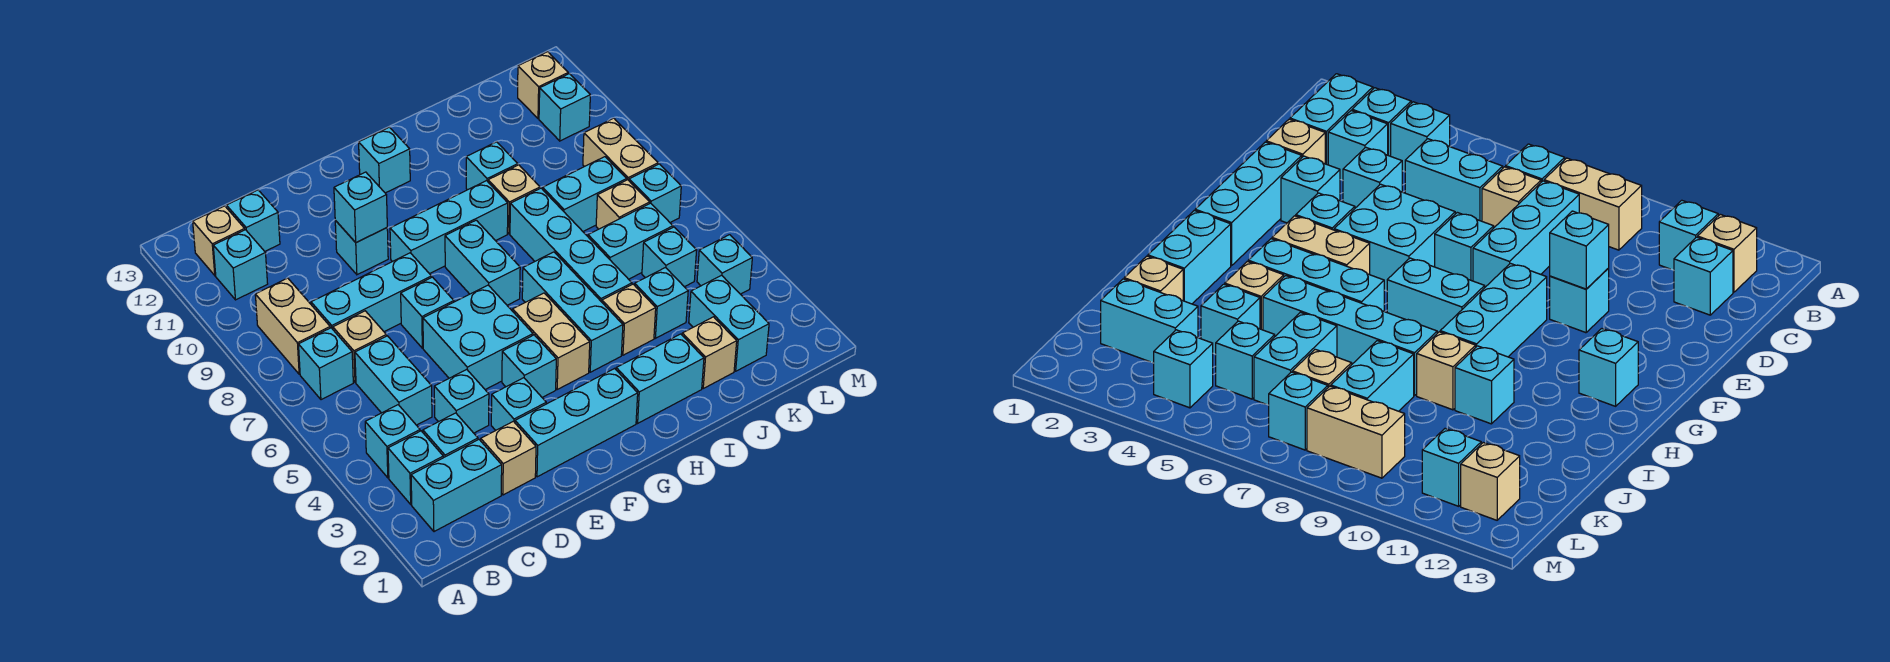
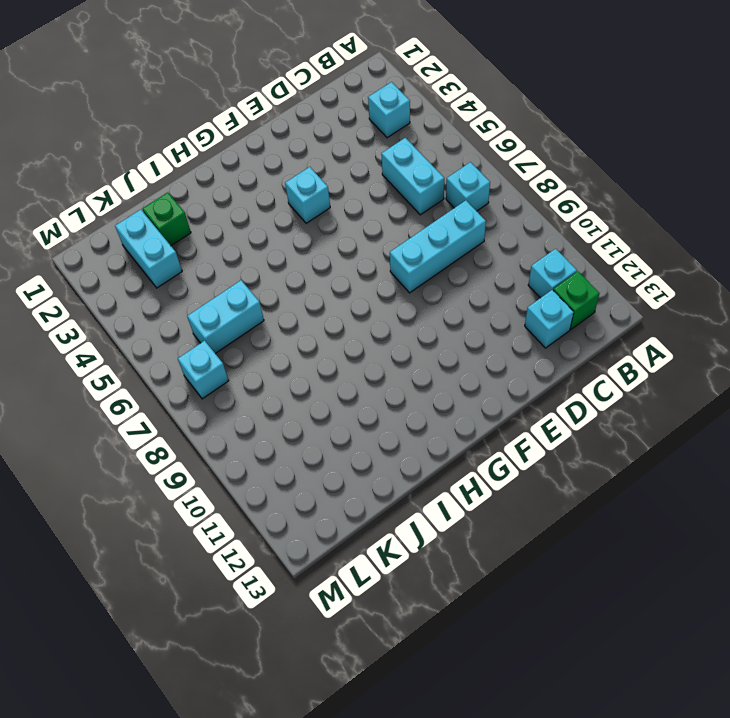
green brick B12 level 1 -> tan brick B12 level 1
green brick J2 level 1 -> tan brick J2 level 1
none -> cyan brick B2:C2 level 1
none -> cyan brick B4 level 1
none -> tan brick B8:B9 level 1
none -> cyan brick C3 level 1

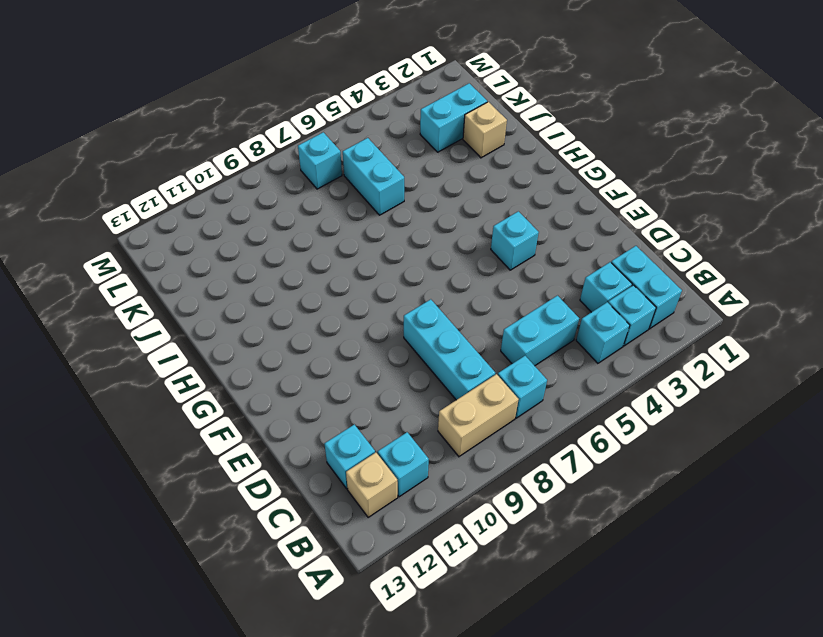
none -> tan brick C7 level 1
none -> tan brick D2 level 1
none -> cyan brick D4 level 1
none -> cyan brick E2:G2 level 1

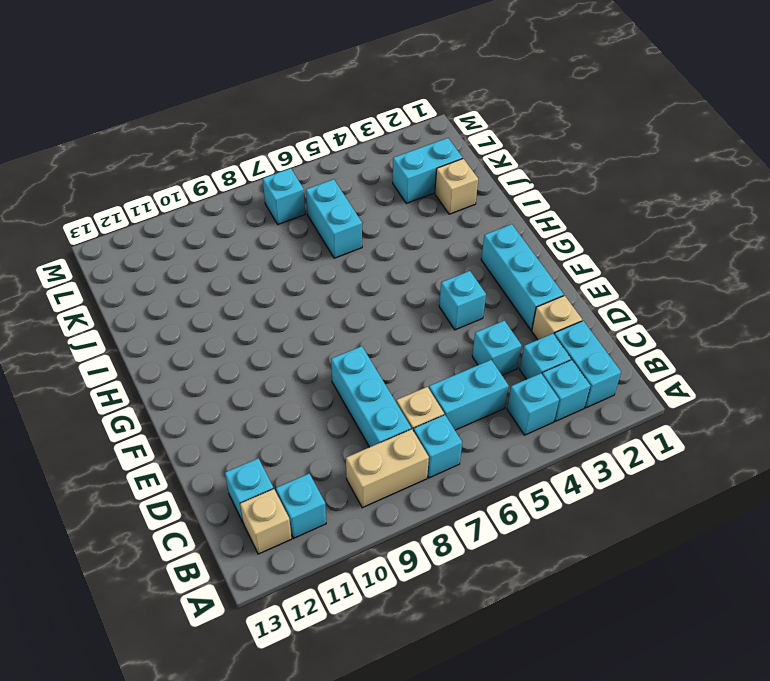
none -> cyan brick E3 level 1
none -> cyan brick E5:F6 level 1
none -> cyan brick E7 level 1
none -> cyan brick E10 level 1

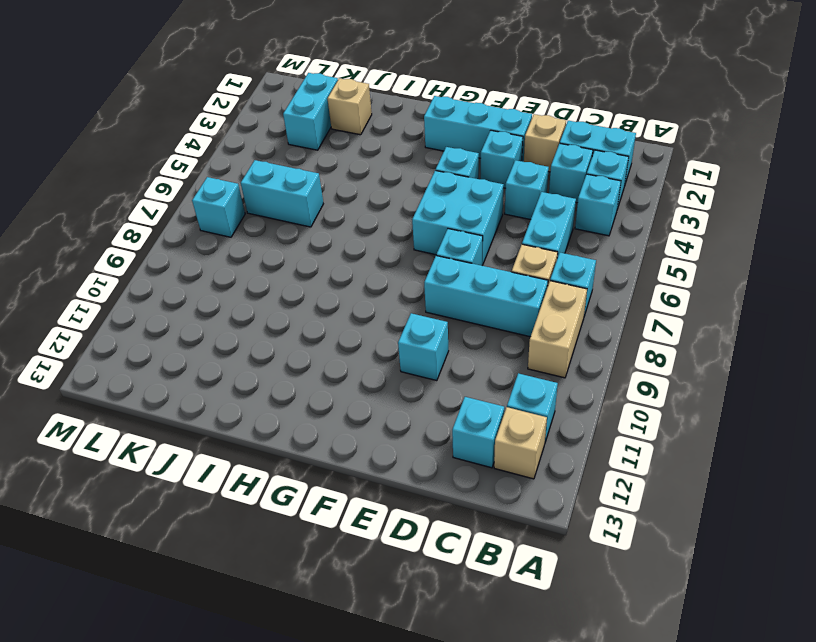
none -> cyan brick F9:H9 level 1
none -> tan brick G4:G5 level 1
none -> cyan brick G7:G8 level 1
none -> cyan brick G12 level 1

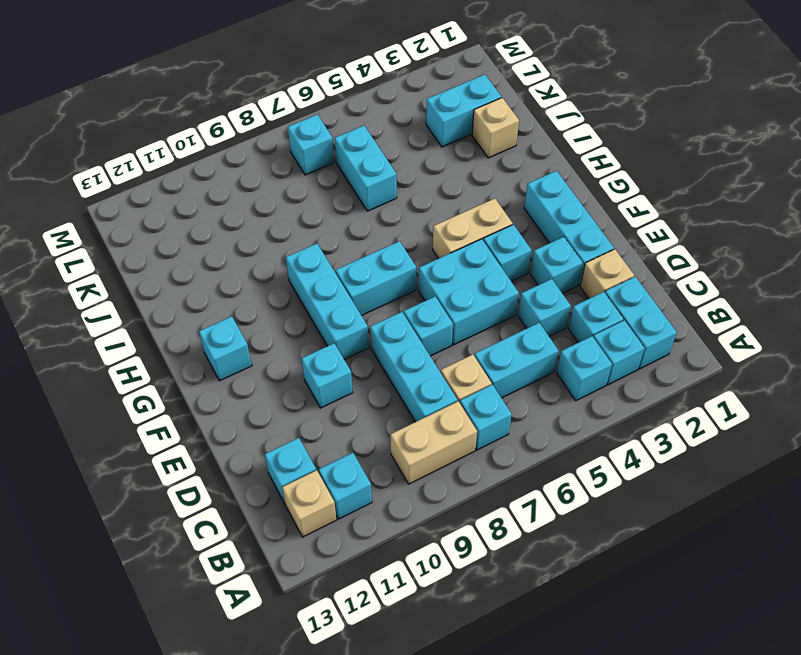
none -> cyan brick H2:I2 level 1
none -> cyan brick H4:H6 level 1
none -> tan brick I4 level 1
none -> cyan brick I5:I8 level 1

